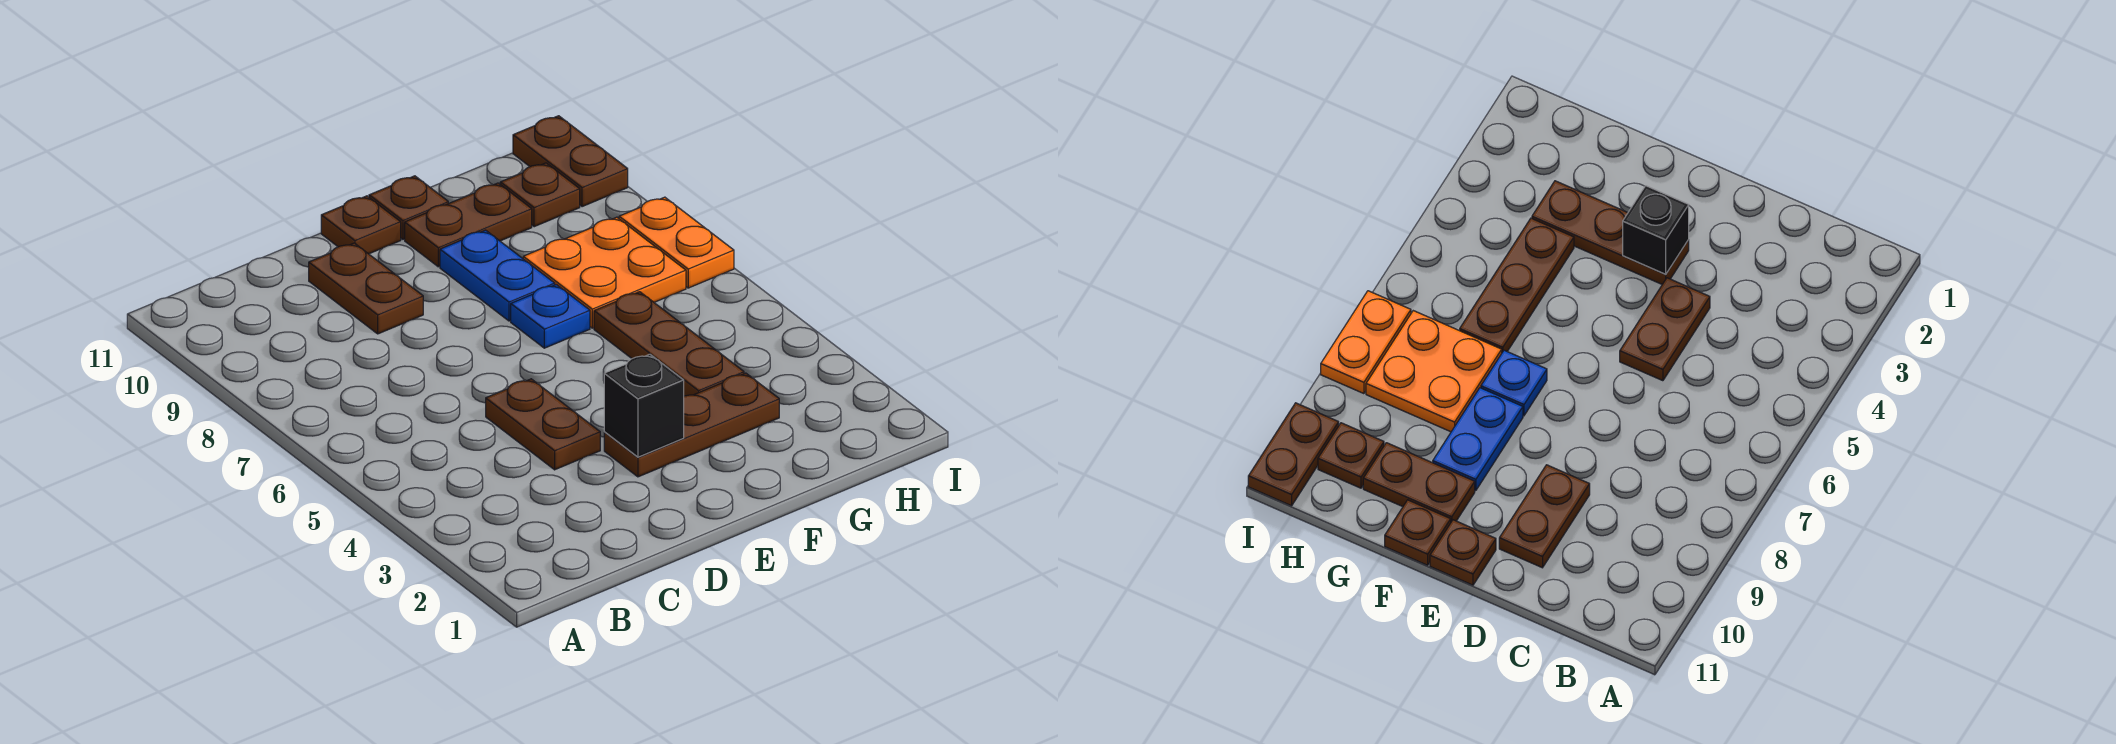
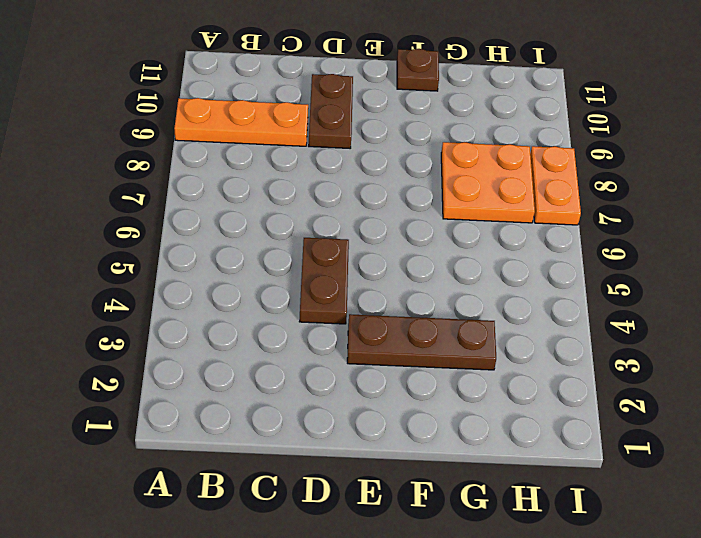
orange plate A9:C9 level 1 -> none
none -> brown plate E11 level 1
none -> blue plate F7 level 1
none -> blue plate F8:F9 level 1

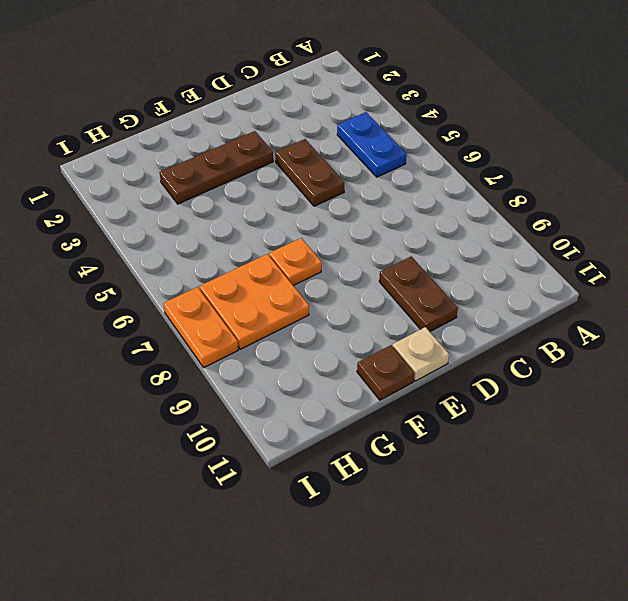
blue plate B4:B5 level 1 -> blue plate F8:F9 level 1
tan plate E11 level 1 -> brown plate E11 level 1
orange plate F7 level 1 -> blue plate F7 level 1
none -> brown plate F10:G10 level 1
none -> brown plate G4:G6 level 1
none -> brown plate H10 level 1

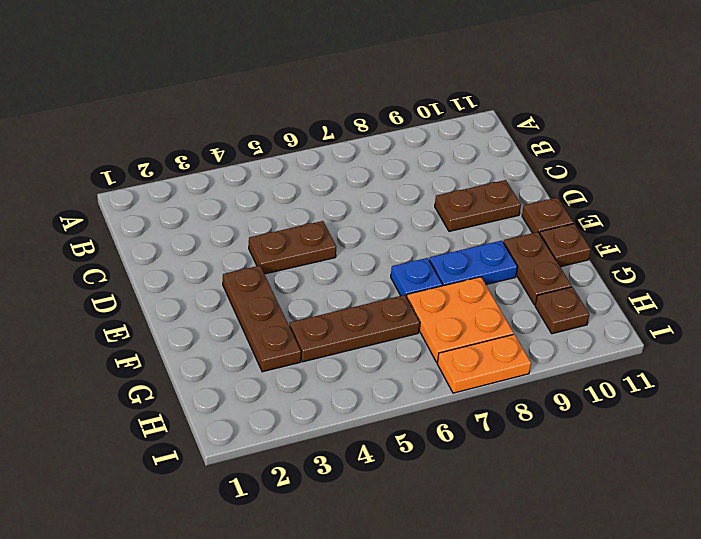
none -> brown plate I10:I11 level 1
none -> black brick E3 level 2

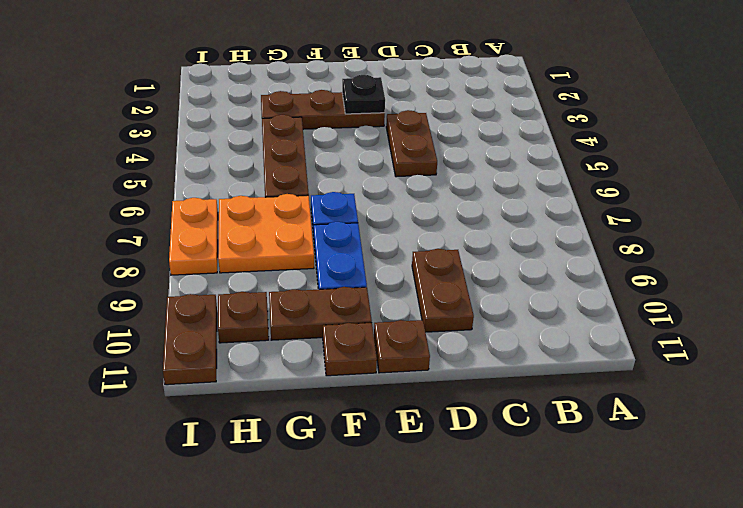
black plate E3 level 2 -> black brick E3 level 2

